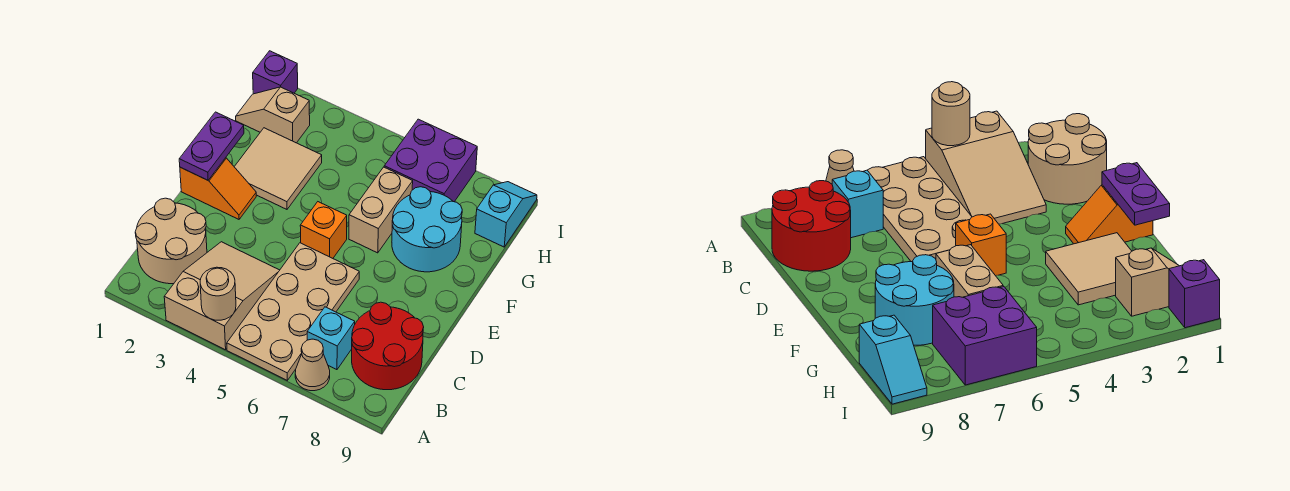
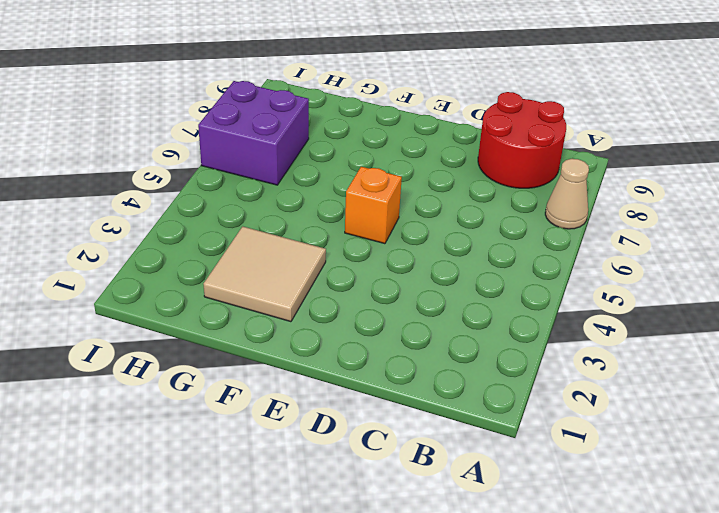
none -> tan slope A3:C4 level 1 top A
none -> tan plate A5:D6 level 1
none -> tan round brick B1:C2 level 1

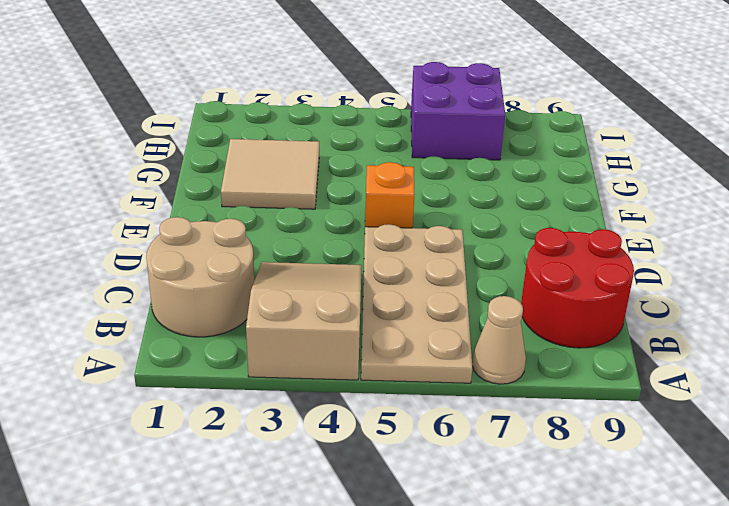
none -> cyan brick B7 level 1
none -> orange slope E1:E2 level 1 top 1
none -> tan brick F6:G6 level 1

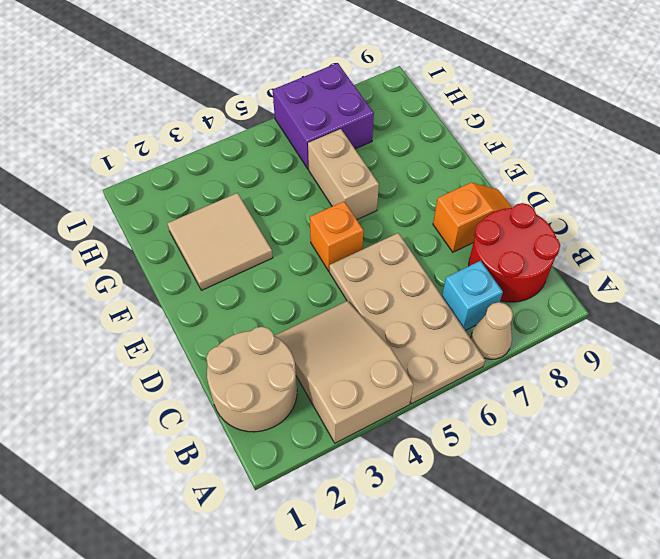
orange slope D8:D9 level 1 top 8 -> orange slope E1:E2 level 1 top 1
none -> cyan round brick F7:G8 level 1
none -> tan slope H1:H2 level 1 top 2
none -> cyan slope H9:I9 level 1 top H

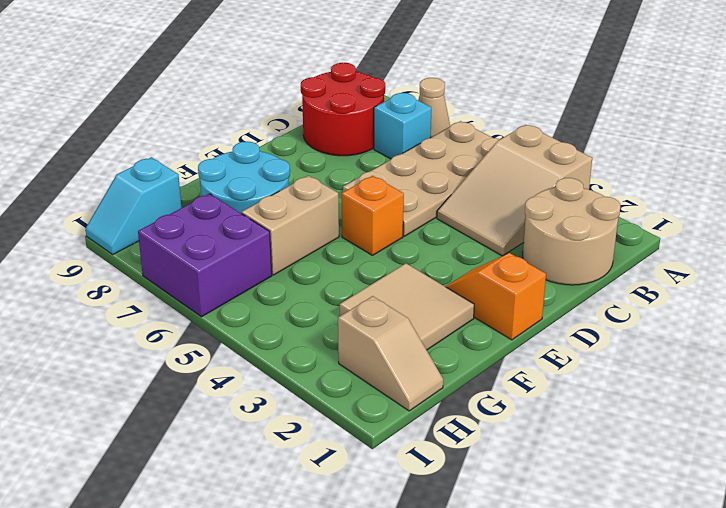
none -> purple brick I1 level 1
none -> tan round brick A4 level 2
none -> purple plate E1:F1 level 2

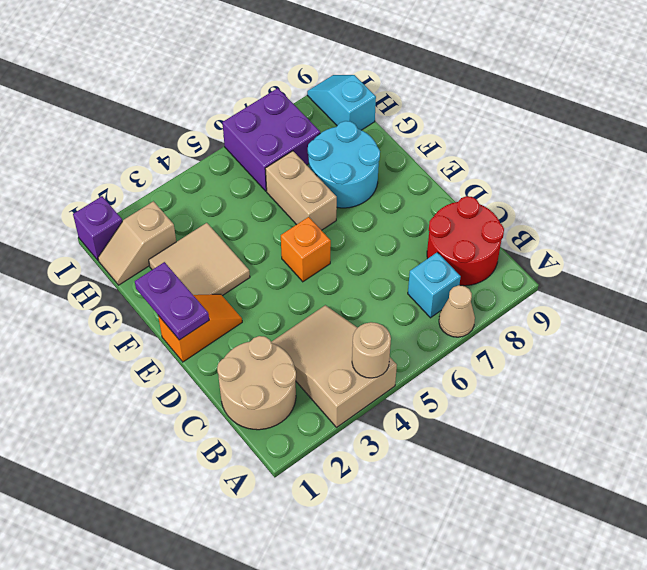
none -> tan plate A5:D6 level 1

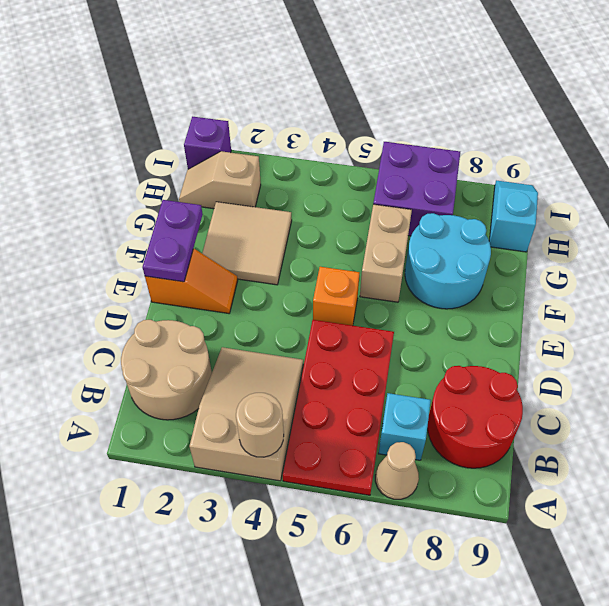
red plate A5:D6 level 1 -> tan plate A5:D6 level 1

